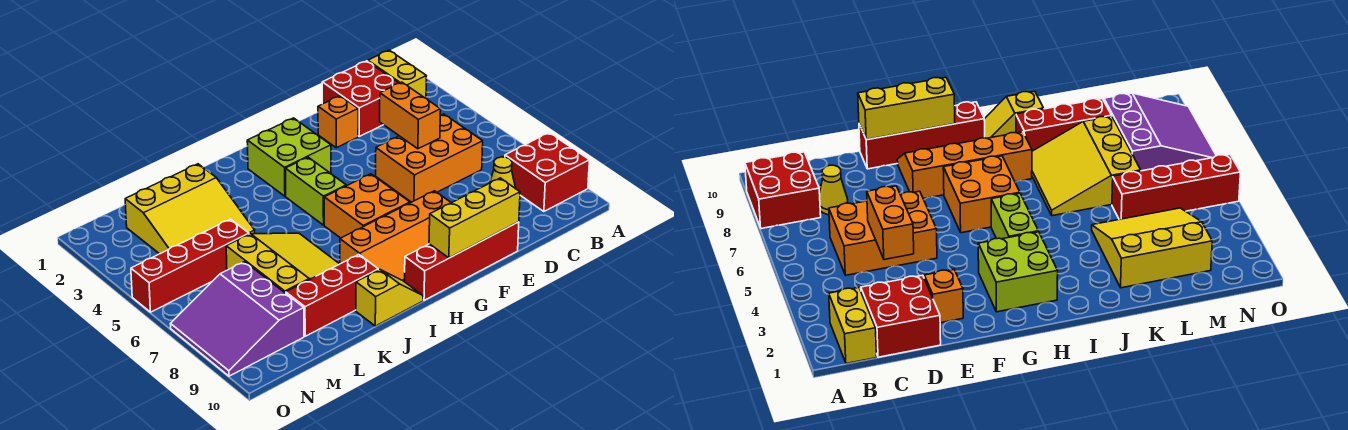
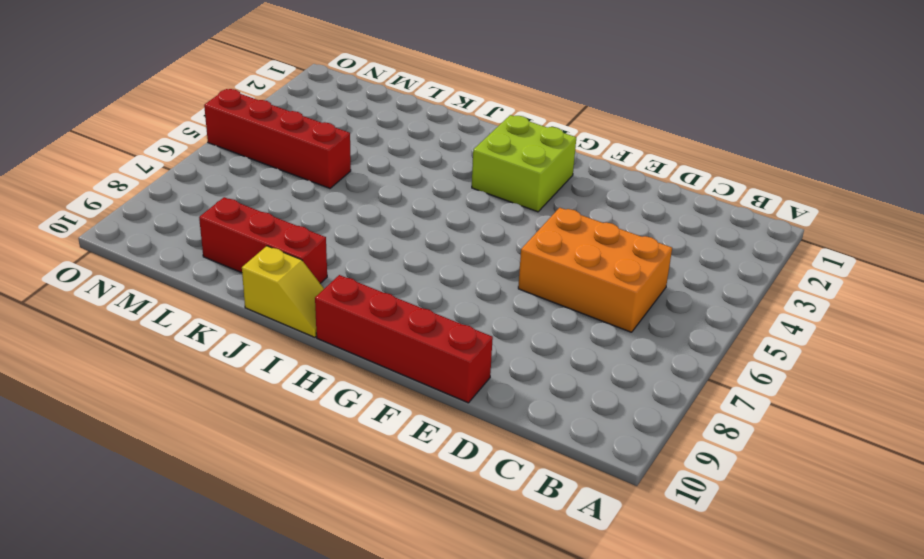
none -> red brick A8:B9 level 1
none -> yellow brick B1:B2 level 1
none -> red brick C1:D2 level 1

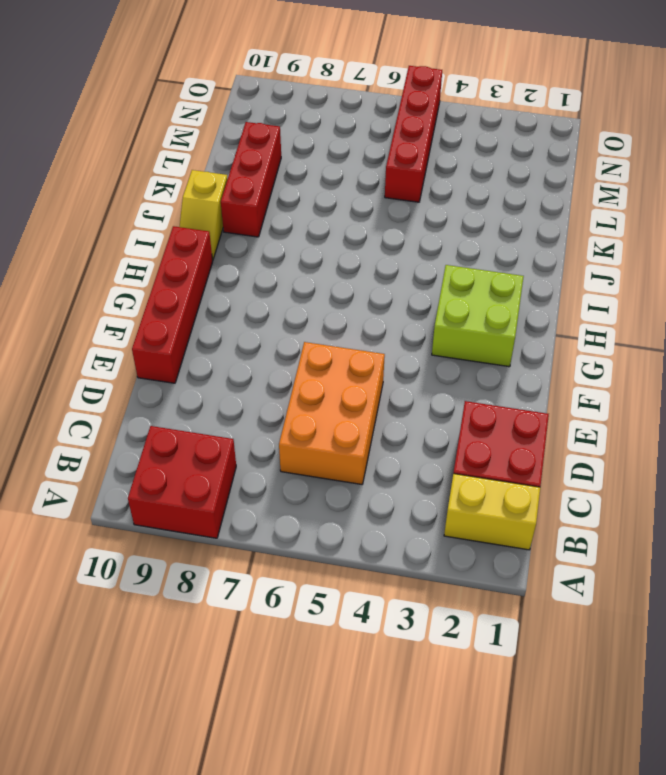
none -> yellow cone C8 level 1
none -> orange brick E2 level 1
none -> orange slope F8:I9 level 1 top 8

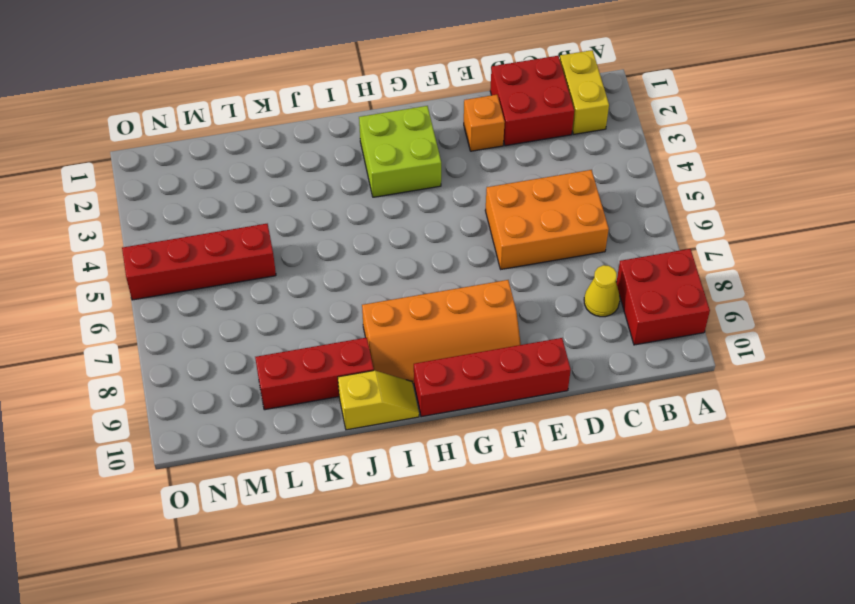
none -> orange brick G6:H7 level 1
none -> lime brick H4:H5 level 1
none -> yellow slope J6:L8 level 1 top L

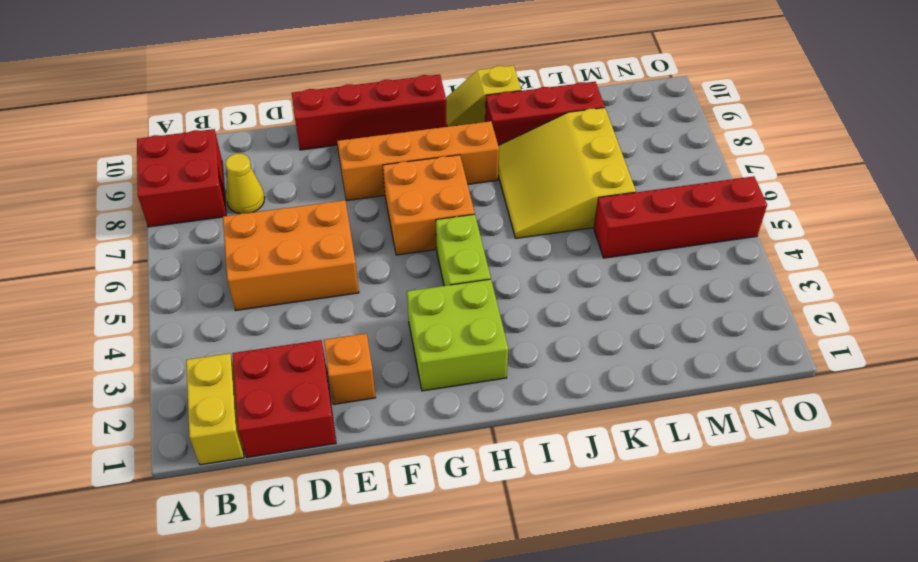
none -> yellow slope K2:M4 level 1 top 2
none -> purple slope M7:O9 level 1 top M
none -> orange brick D4:D5 level 2

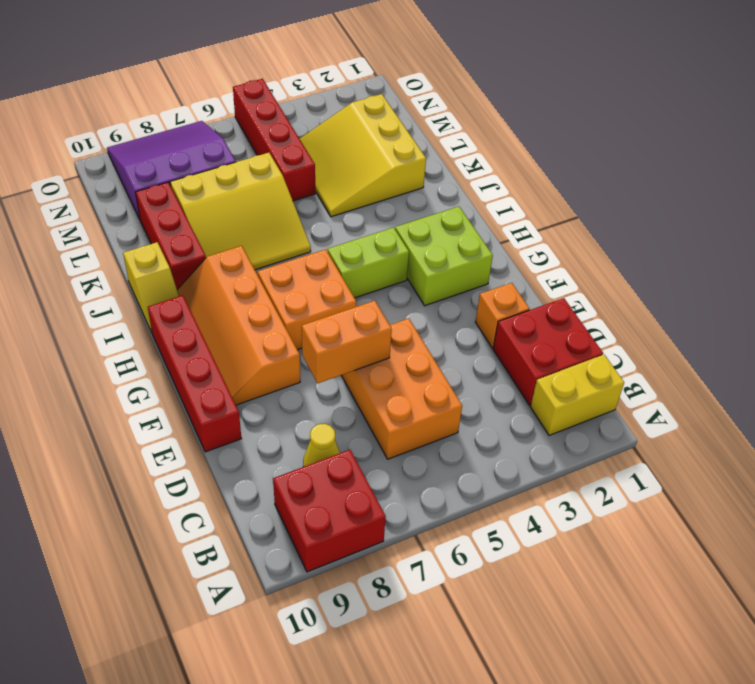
orange brick E6:E7 level 2 -> orange brick D4:D5 level 2
none -> yellow brick E10:G10 level 2

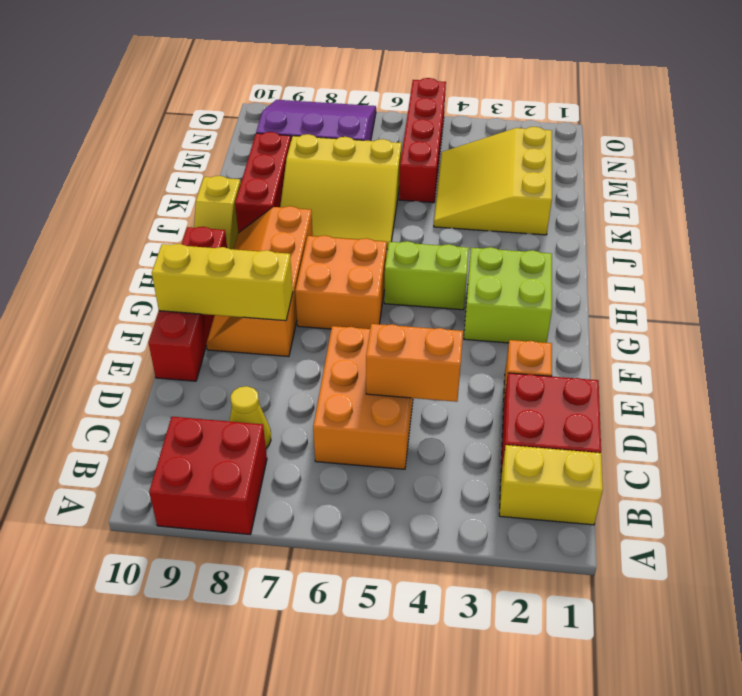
yellow brick F8:F10 level 2 -> yellow brick E10:G10 level 2

